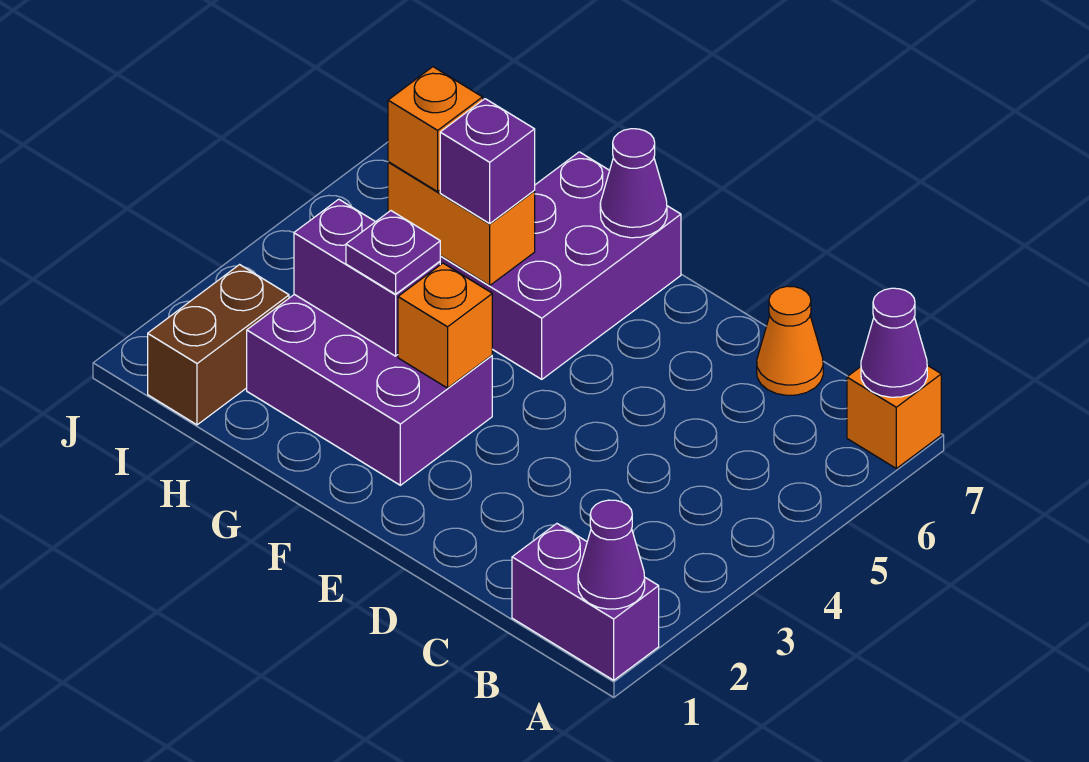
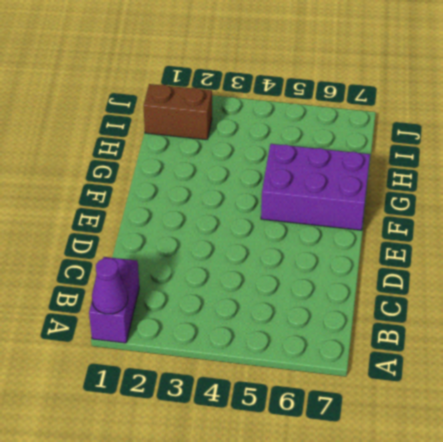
none -> orange brick A7 level 1
none -> orange cone C7 level 1
none -> purple brick F2:H3 level 1

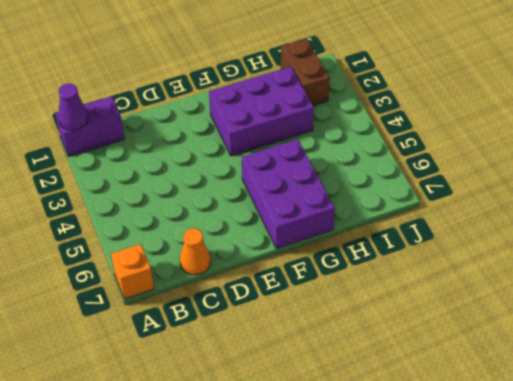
none -> purple cone A7 level 2
none -> orange brick F3 level 2
none -> purple cone F7 level 2

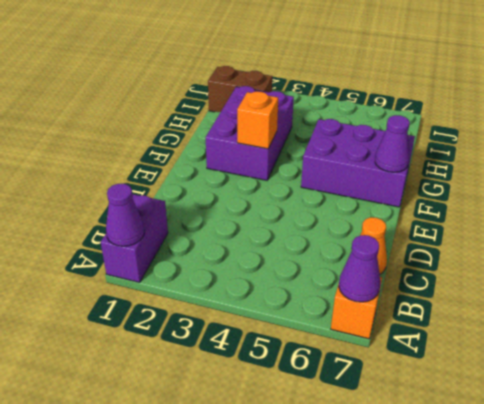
none -> purple brick G3:H3 level 2
none -> orange brick G5:H5 level 2
none -> purple plate G3 level 3

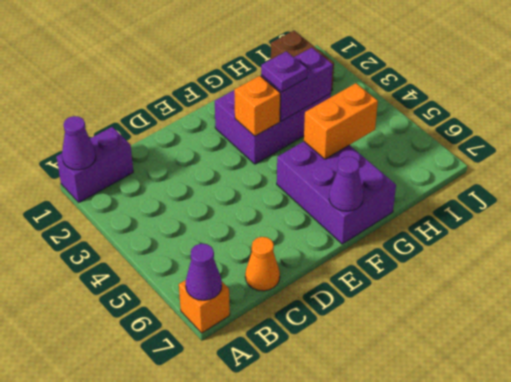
none -> purple brick G5 level 3
none -> orange brick H5 level 3

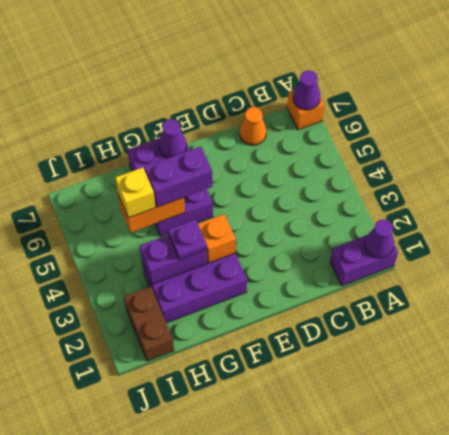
purple brick F5:G5 level 3 -> purple brick G5 level 3
yellow brick H5 level 3 -> orange brick H5 level 3

